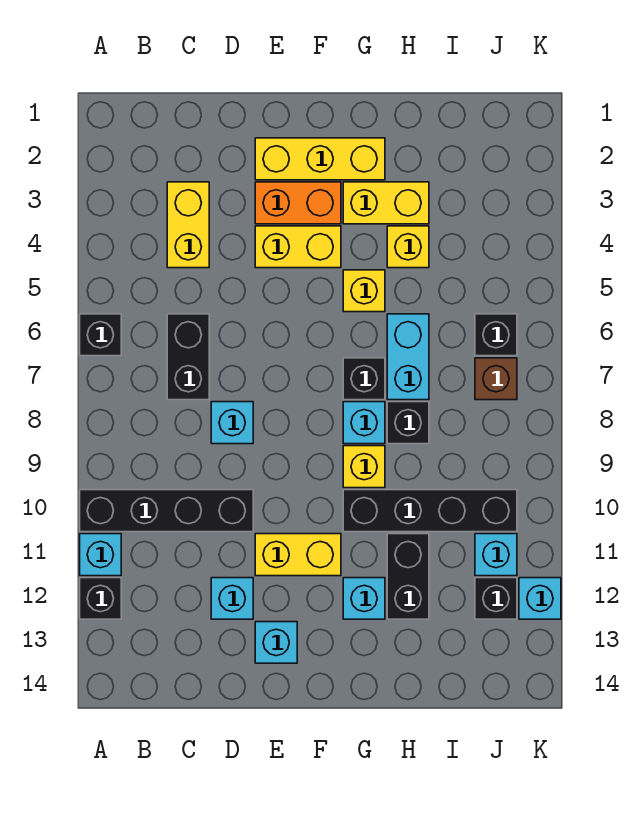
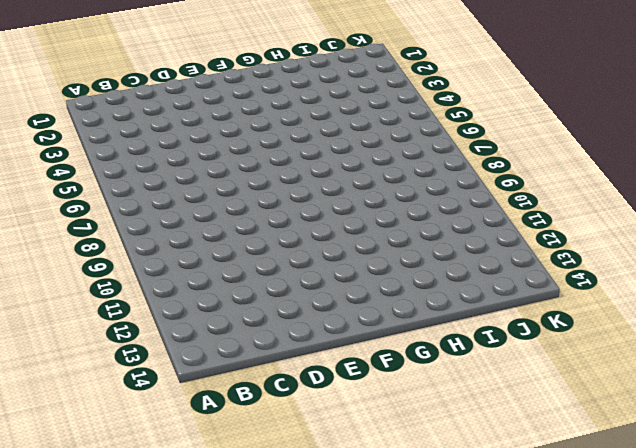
none -> black brick A6 level 1
none -> black brick A10:D10 level 1
none -> cyan brick A11 level 1

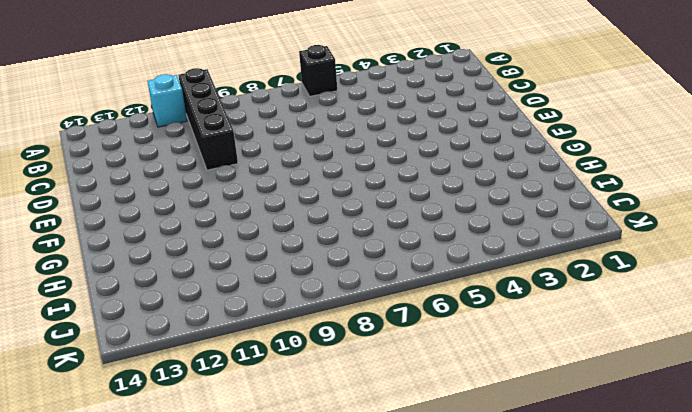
none -> black brick A12 level 1
none -> yellow brick C3:C4 level 1
none -> black brick C6:C7 level 1

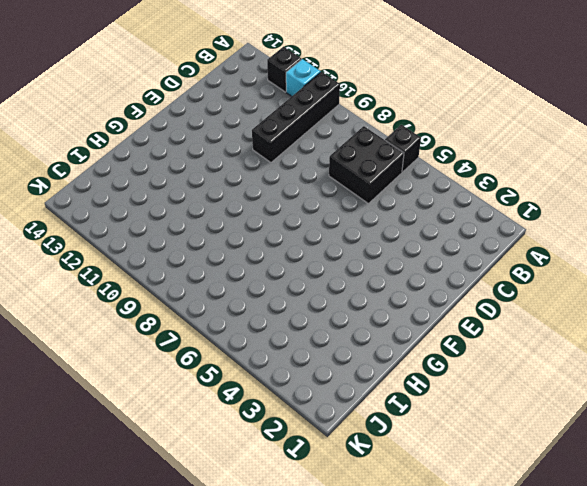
black brick B6:C7 level 1 -> black brick C6:C7 level 1
none -> yellow brick C3:C4 level 1
none -> cyan brick D8 level 1
none -> cyan brick D12 level 1

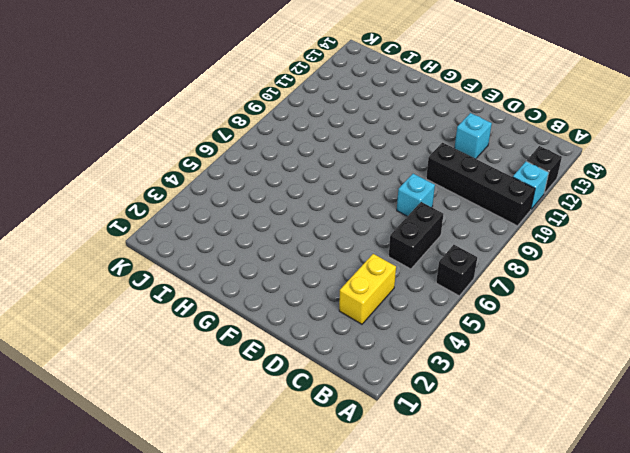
none -> yellow brick E2:G2 level 1
none -> orange brick E3:F3 level 1
none -> yellow brick E4:F4 level 1

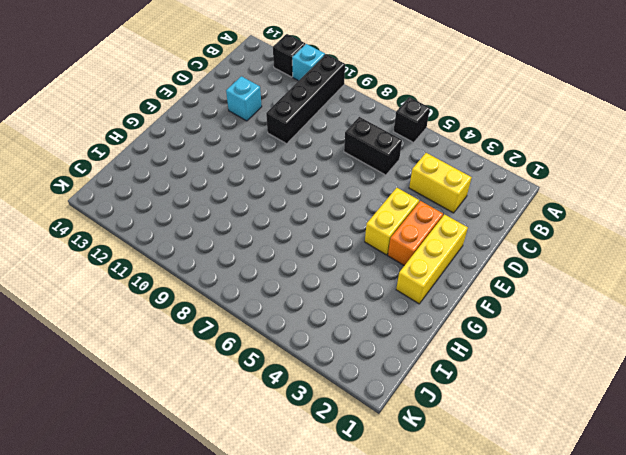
none -> cyan brick D8 level 1
none -> yellow brick E11:F11 level 1
none -> cyan brick E13 level 1

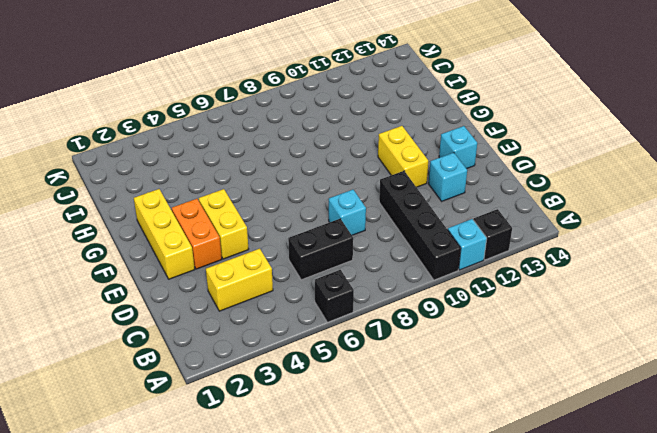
none -> yellow brick G3:H3 level 1
none -> yellow brick G5 level 1
none -> black brick G7 level 1

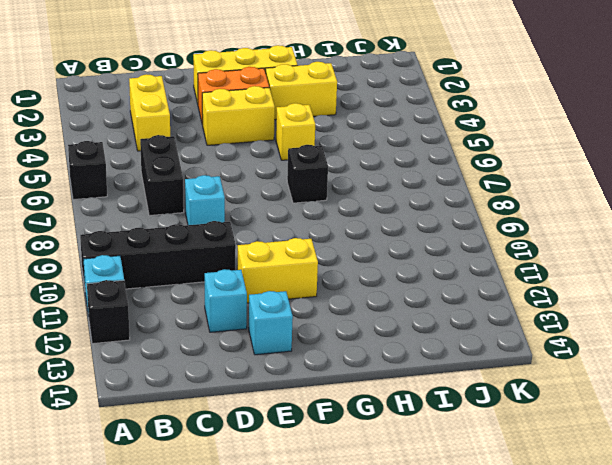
none -> cyan brick G8 level 1
none -> yellow brick G9 level 1
none -> black brick G10:J10 level 1

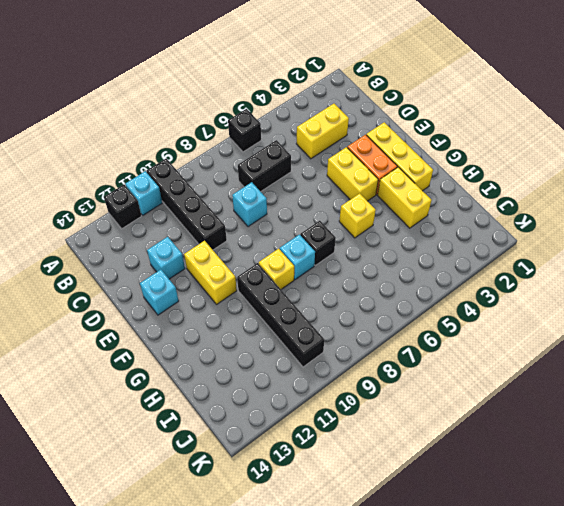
none -> cyan brick G12 level 1
none -> yellow brick H4 level 1
none -> cyan brick H6:H7 level 1

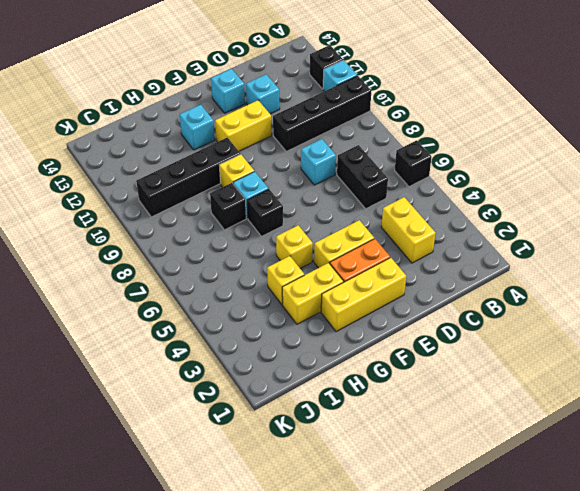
none -> cyan brick H6:H7 level 1
none -> black brick H11:H12 level 1
none -> black brick J6 level 1

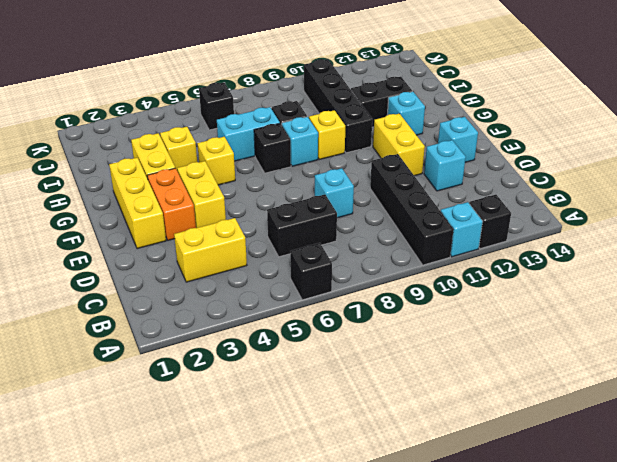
none -> brown brick J7 level 1
none -> cyan brick J11 level 1
none -> black brick J12 level 1

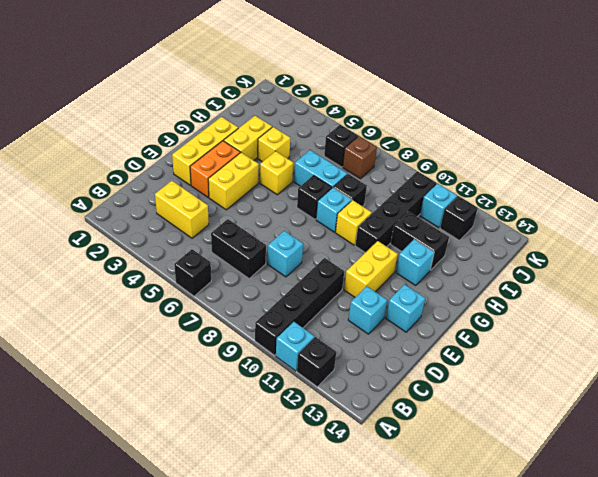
none -> cyan brick K12 level 1

